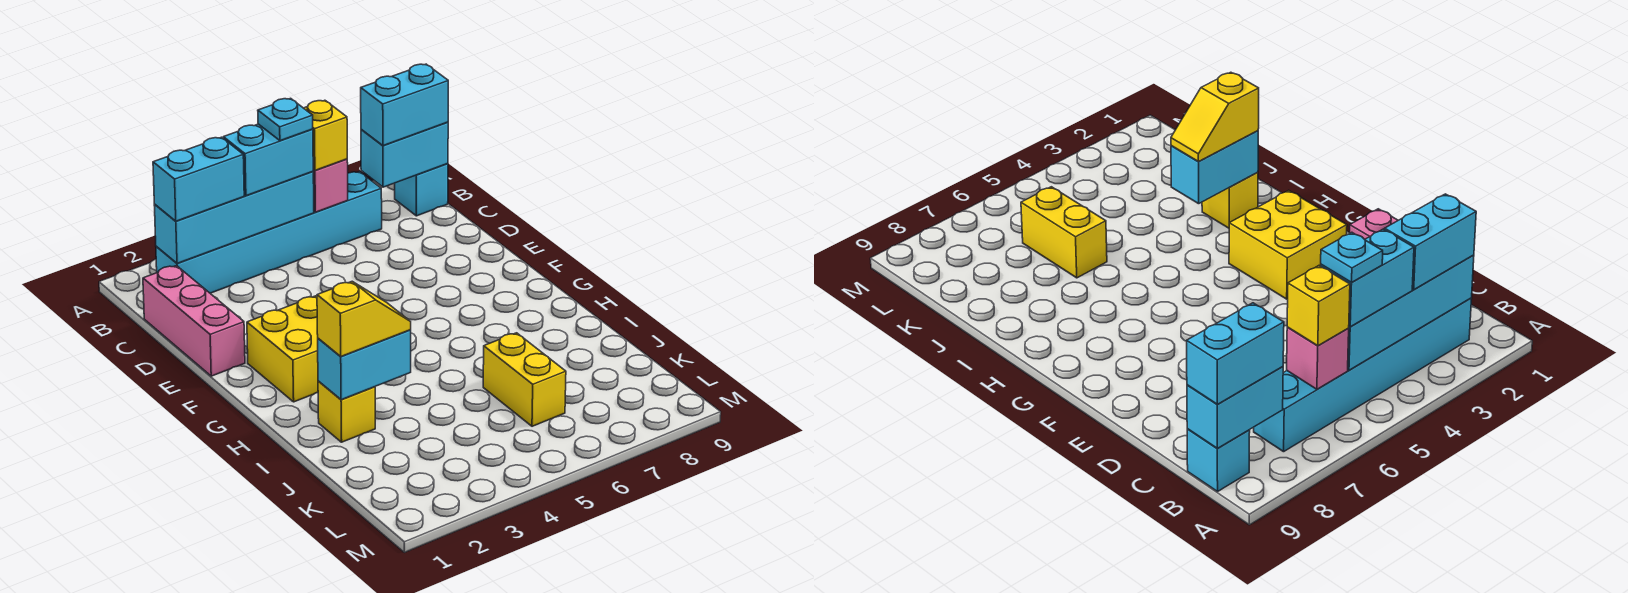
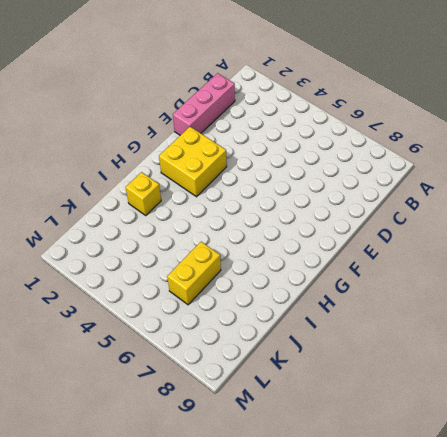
none -> cyan brick B2:B7 level 1
none -> cyan brick B9 level 1
none -> cyan brick B2:B5 level 2

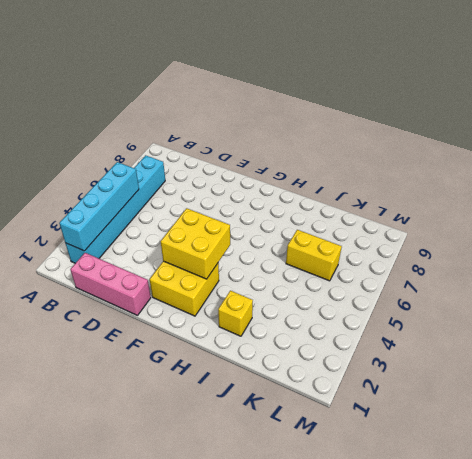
yellow brick F3:G4 level 2 -> none
none -> cyan brick B9 level 1
none -> pink brick B6 level 2
none -> cyan brick B8:B9 level 2

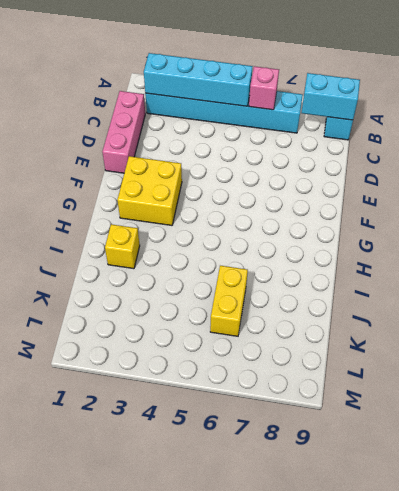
none -> cyan brick I2:I3 level 2
none -> cyan brick B2:B3 level 3
none -> cyan brick B4:B5 level 3

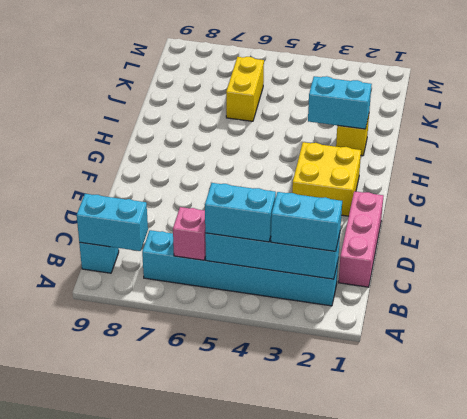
none -> yellow brick B6 level 3
none -> cyan brick B8:B9 level 3
none -> yellow slope I2:I3 level 3 top 2

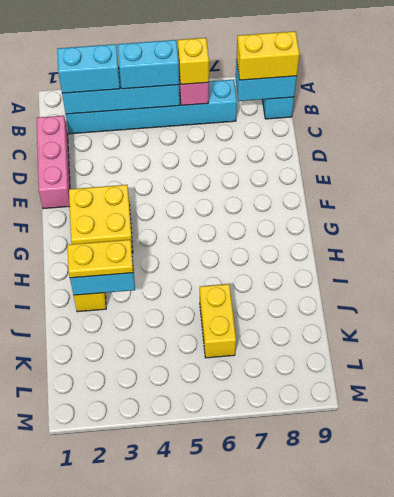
yellow brick B8:B9 level 3 -> cyan brick B8:B9 level 3
yellow plate I2:I3 level 3 -> yellow slope I2:I3 level 3 top 2
none -> cyan plate B5 level 4

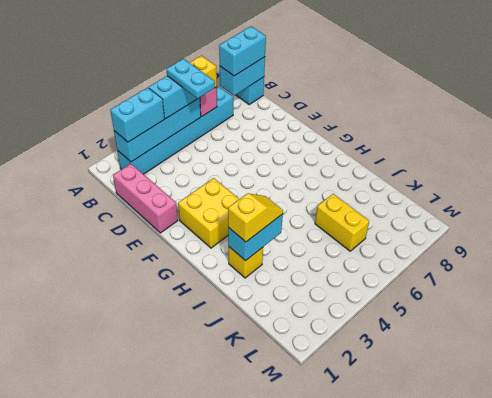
cyan plate B5:C5 level 4 -> cyan plate B5 level 4

